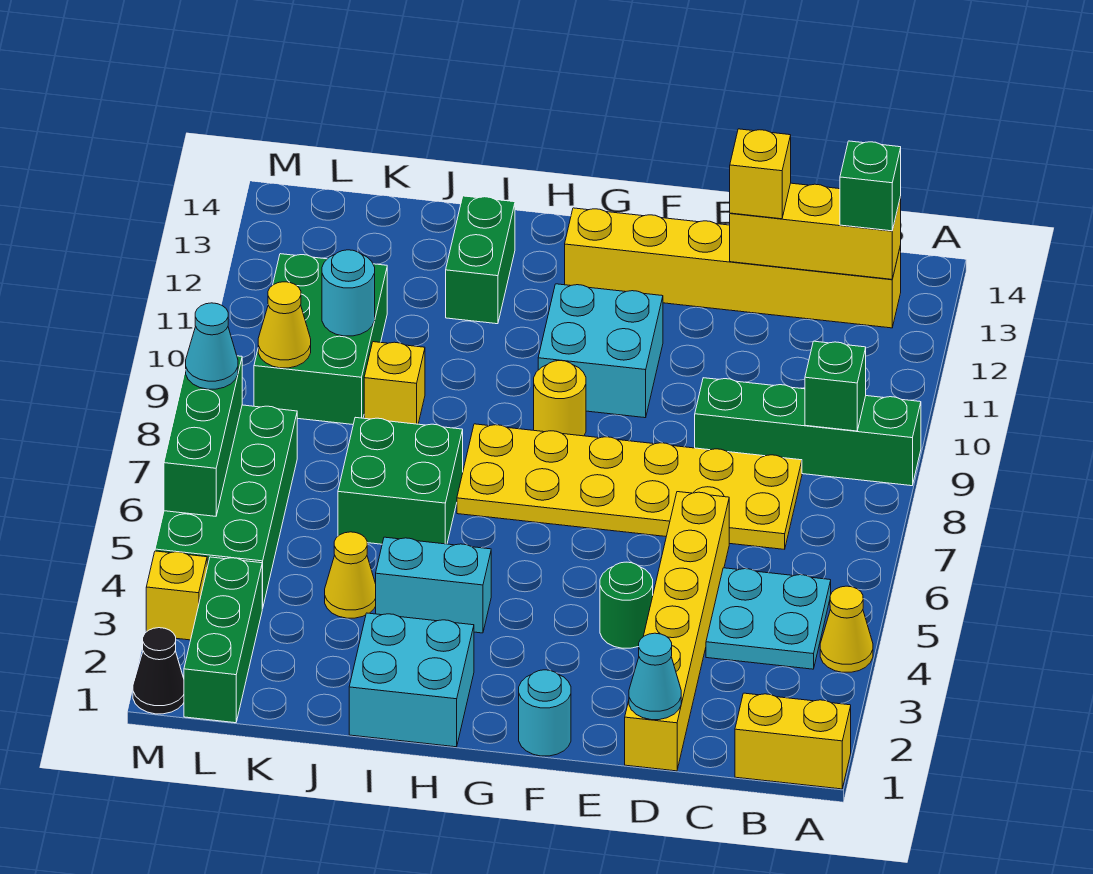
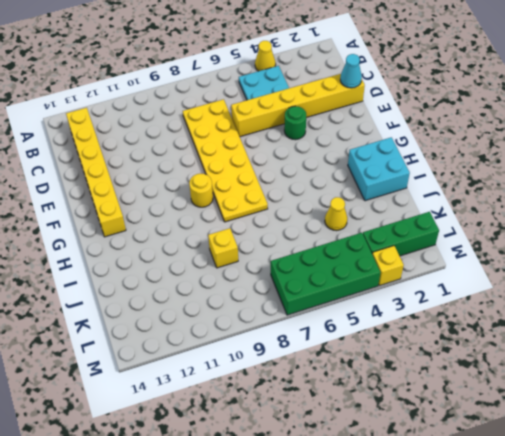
none -> yellow brick A1:B1 level 1
none -> green brick A9:D9 level 1
none -> cyan round brick F1 level 1
none -> cyan brick F10:G11 level 1

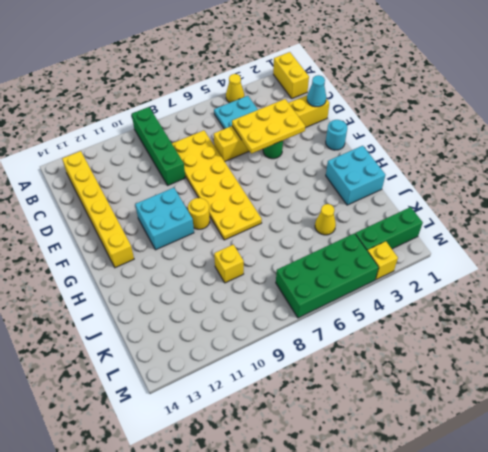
yellow plate D3:E5 level 2 -> none
none -> cyan brick H4:I4 level 1
none -> green brick I6:J7 level 1
none -> green brick I12:I13 level 1
none -> green brick K9:L11 level 1

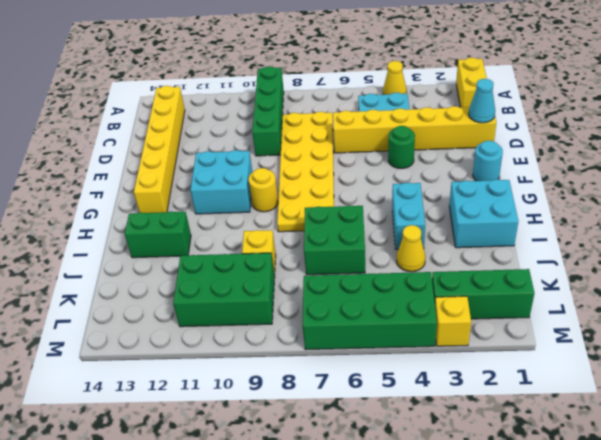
none -> black cone M1 level 1
none -> green brick B9 level 2
none -> yellow brick B13:D13 level 2
none -> cyan round brick K10 level 2

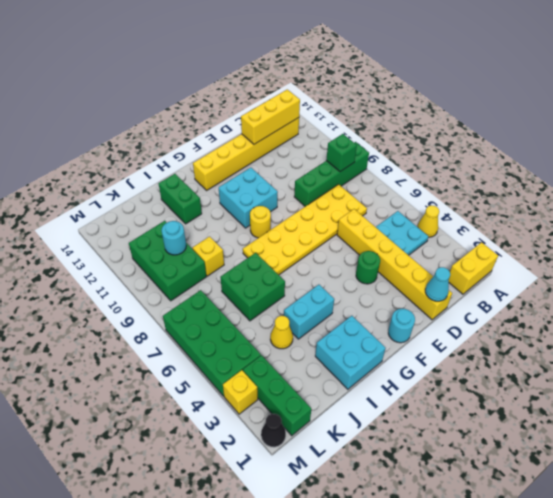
none -> yellow cone L9 level 2
none -> green brick M5:M7 level 2
none -> green brick B13 level 3
none -> yellow brick D13 level 3

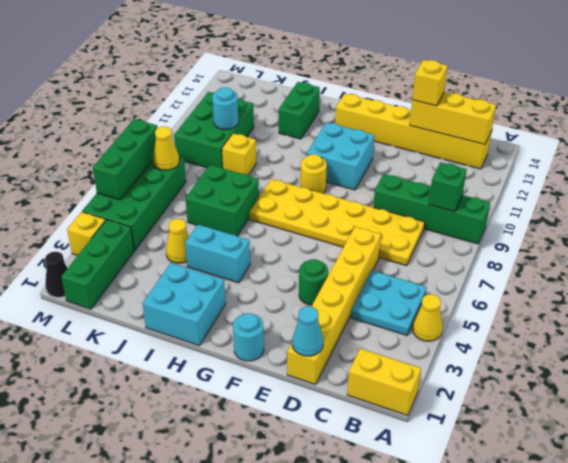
yellow cone L7 level 2 -> yellow cone L9 level 2
none -> green brick B13 level 3
none -> cyan cone M7 level 3

